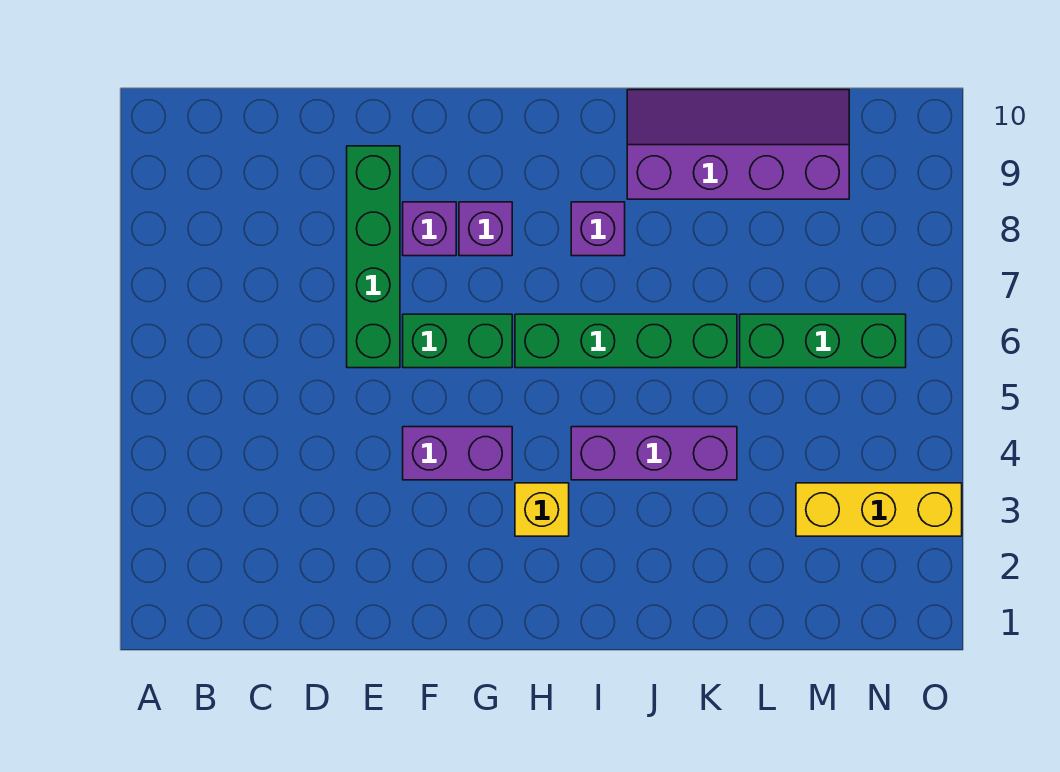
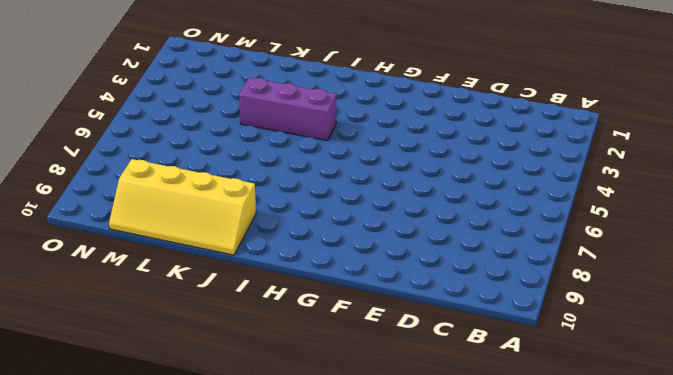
yellow slope J9:M10 level 1 top 9 -> purple slope J9:M10 level 1 top 9
none -> green brick E6:E9 level 1
none -> purple brick F4:G4 level 1
none -> green brick F6:G6 level 1

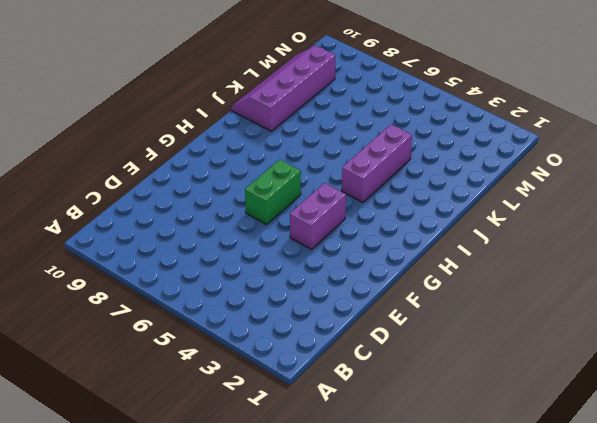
none -> green brick E6:E9 level 1
none -> purple brick F8 level 1
none -> purple brick G8 level 1

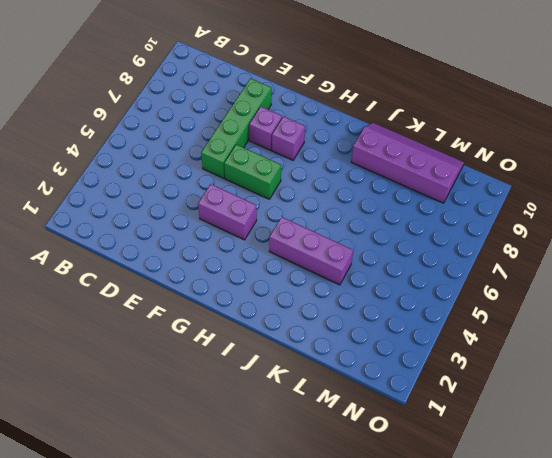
none -> yellow brick H3 level 1
none -> green brick H6:K6 level 1
none -> purple brick I8 level 1

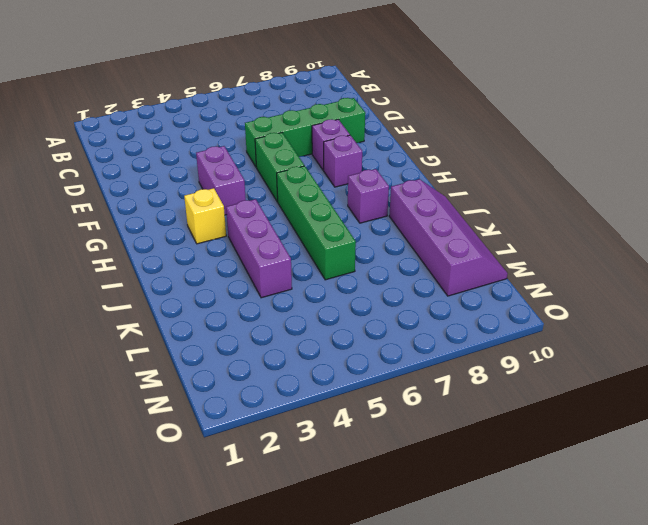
none -> green brick L6:N6 level 1
none -> yellow brick M3:O3 level 1

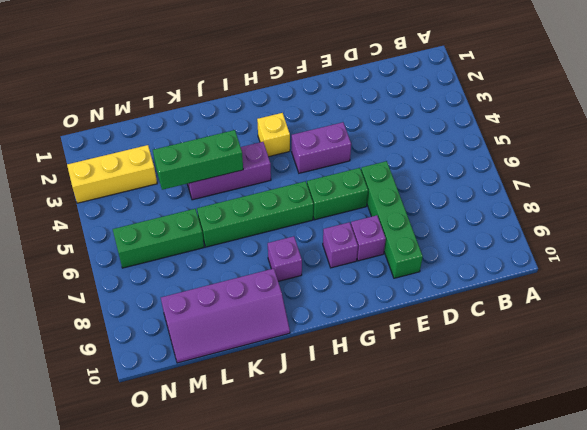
green brick J4:L4 level 2 -> none

